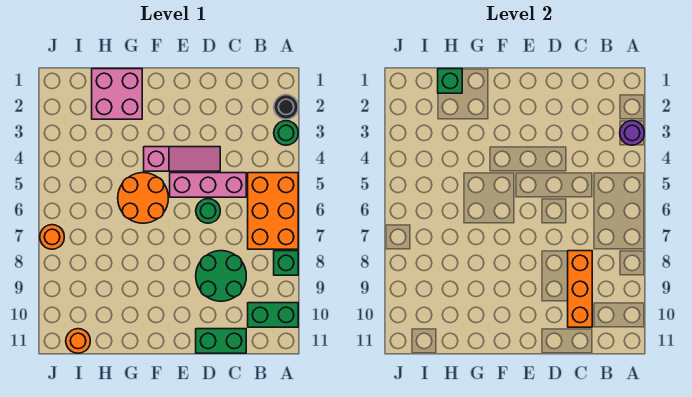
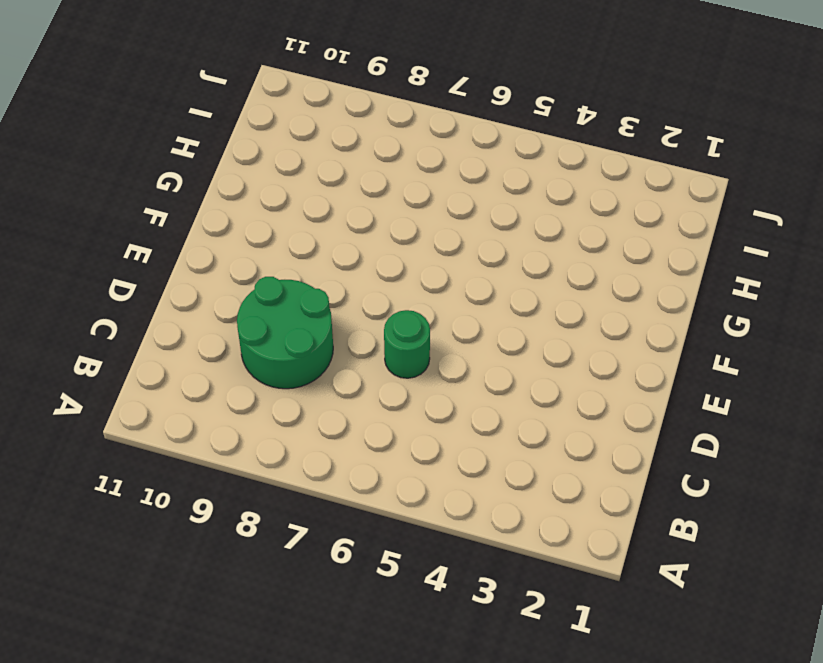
none -> black round brick A2 level 1
none -> green round brick A3 level 1
none -> orange brick A5:B7 level 1

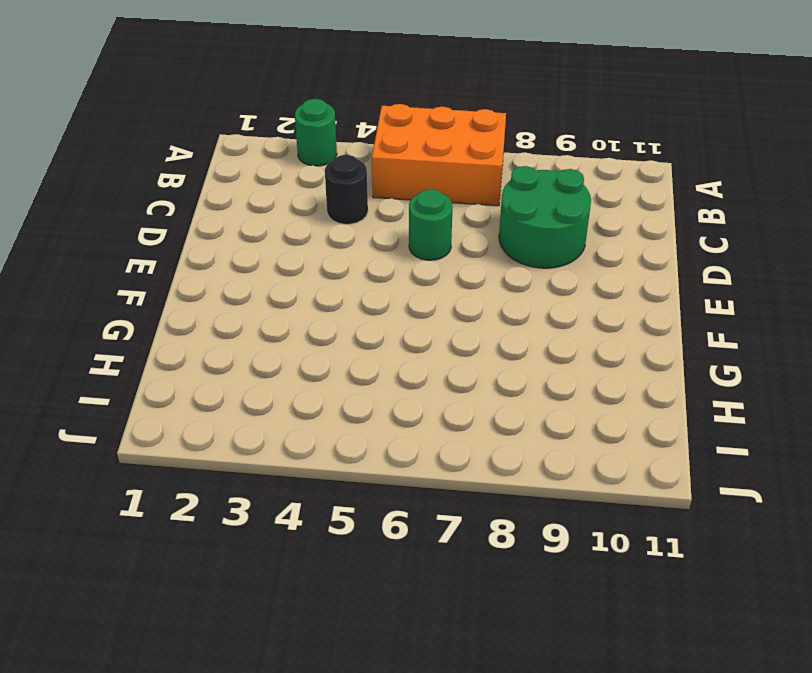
black round brick C4 level 1 -> black round brick A2 level 1
none -> green brick A8 level 1
none -> green brick A10:B10 level 1
none -> pink brick C5:E5 level 1

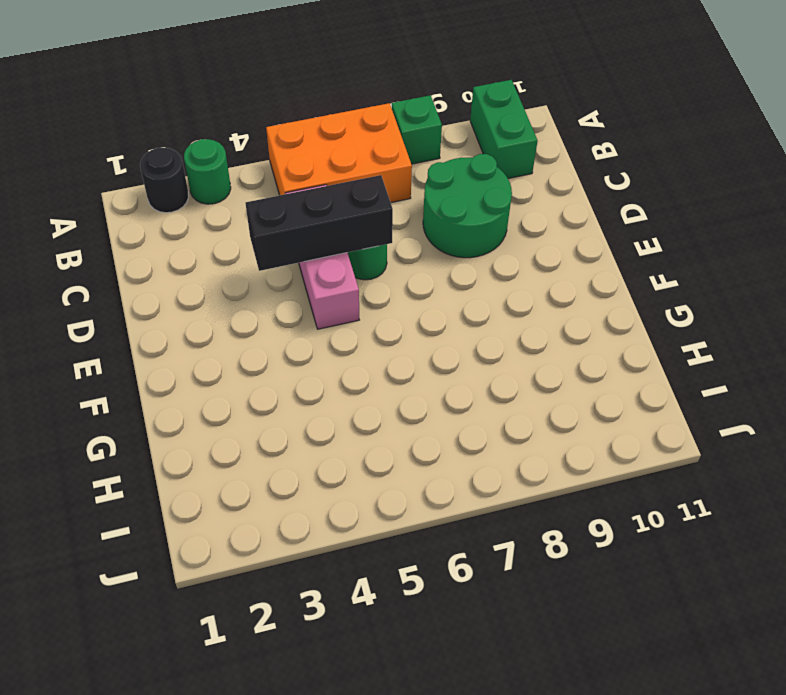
black brick D4:D6 level 2 -> none
none -> green brick C11:D11 level 1
none -> pink slope D4:F4 level 1 top F
none -> orange round brick F5:G6 level 1

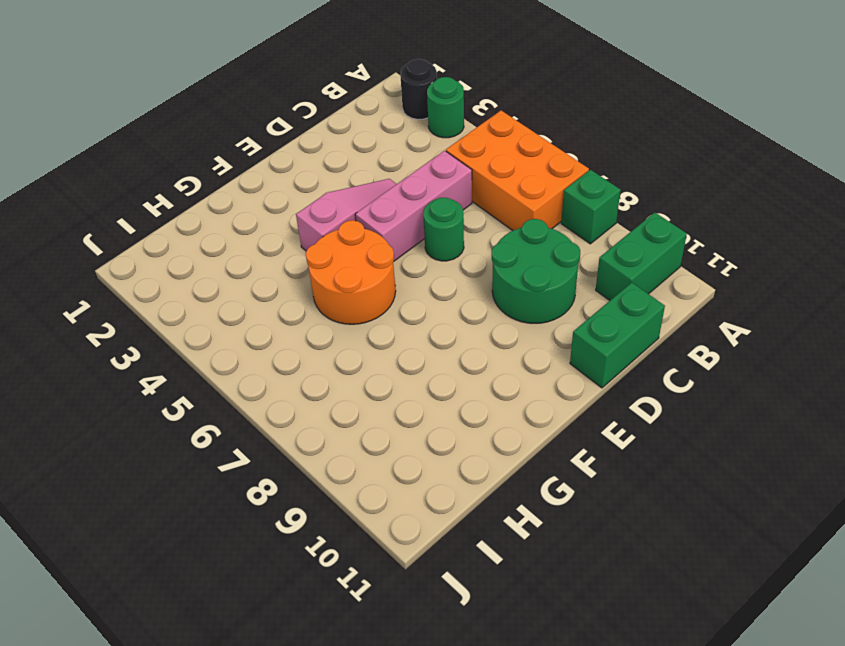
none -> pink brick G1:H2 level 1
none -> orange round brick I11 level 1
none -> orange round brick J7 level 1

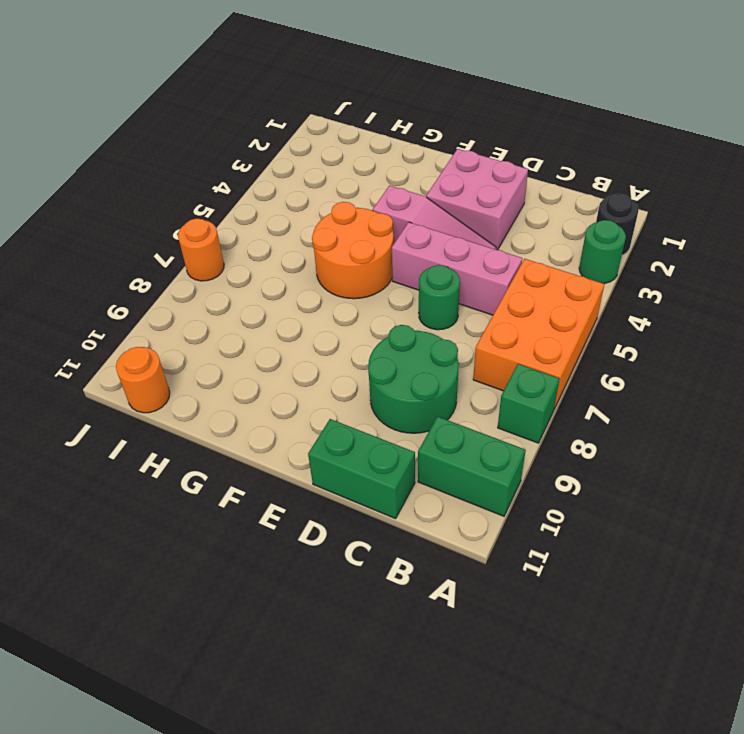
pink brick D2:E3 level 1 -> pink brick G1:H2 level 1
none -> purple round brick A3 level 2
none -> orange brick C8:C10 level 2
none -> green brick H1 level 2

